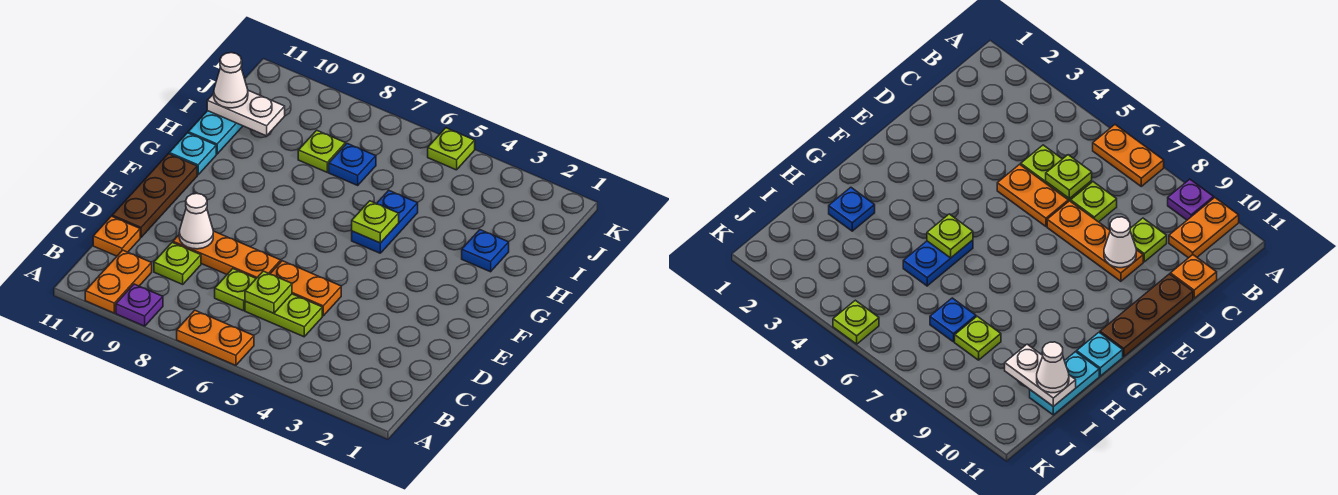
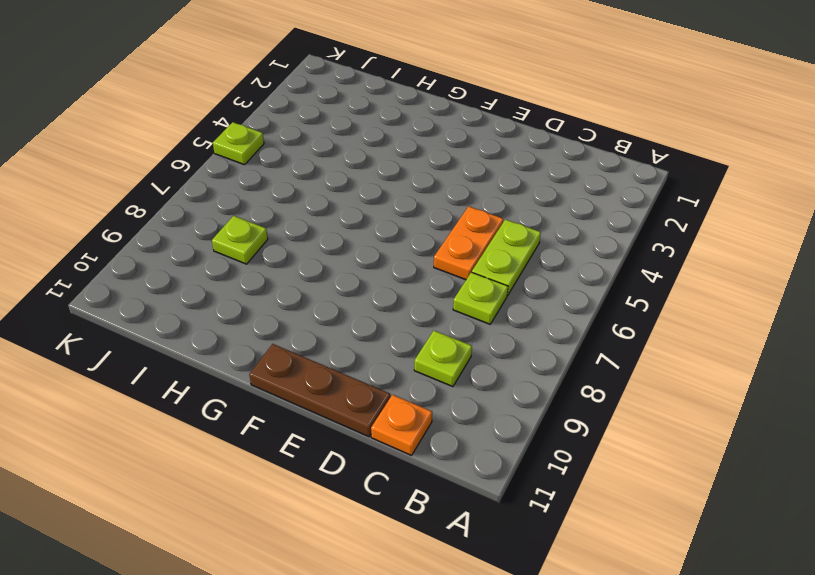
none -> orange plate A6:A7 level 1
none -> purple plate A9 level 1
none -> orange plate A10:B10 level 1

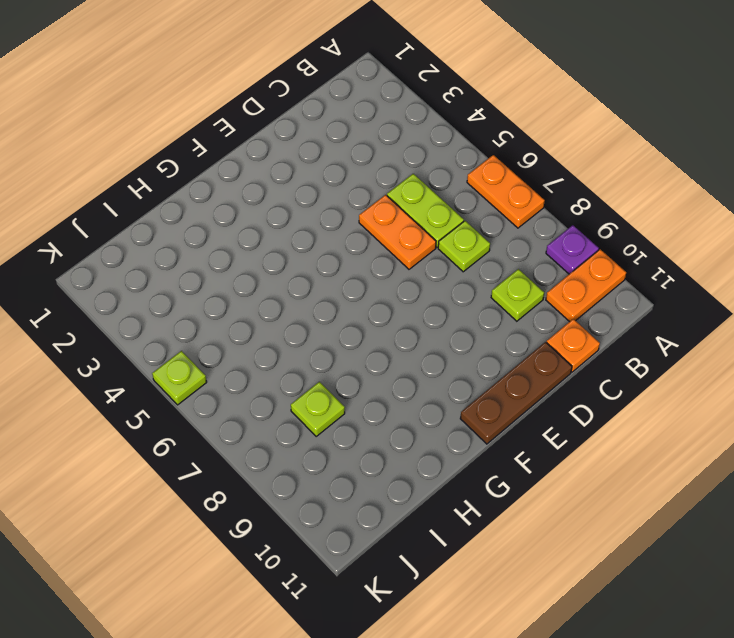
none -> orange plate D7:D9 level 1
none -> blue plate G5:H5 level 1
none -> cyan plate G11 level 1

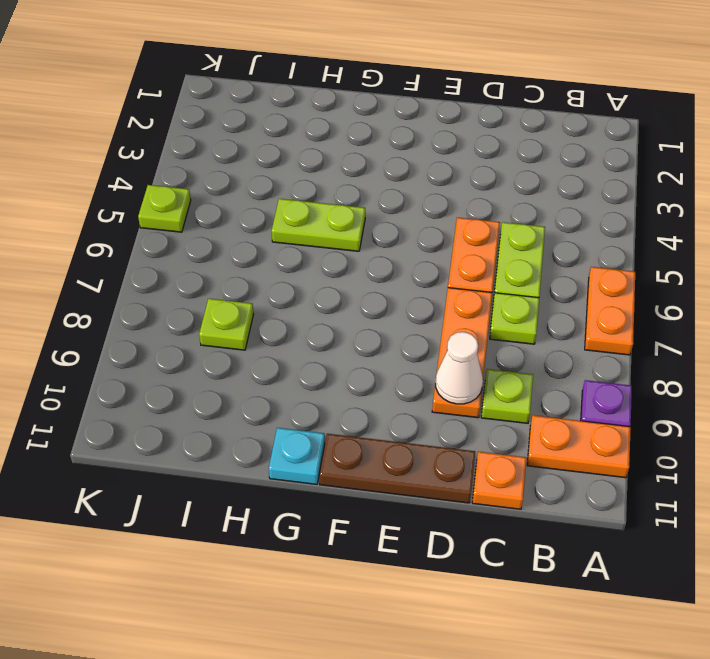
lime plate G5:H5 level 1 -> blue plate G5:H5 level 1
none -> blue plate H2 level 1
none -> cyan plate H11:I11 level 1
none -> blue plate I7 level 1

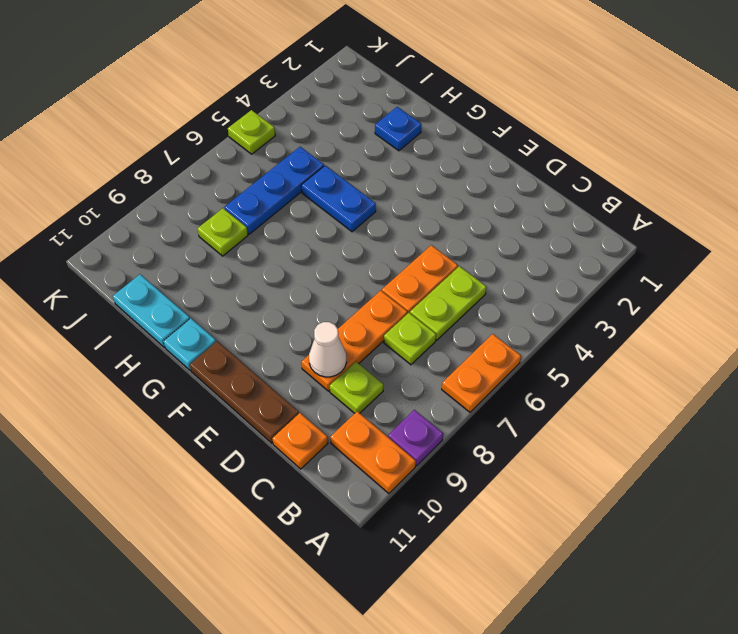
blue plate I5:I7 level 1 -> blue plate I7 level 1
none -> lime plate C6 level 2
none -> lime plate G5 level 2
none -> white plate I10:I11 level 2

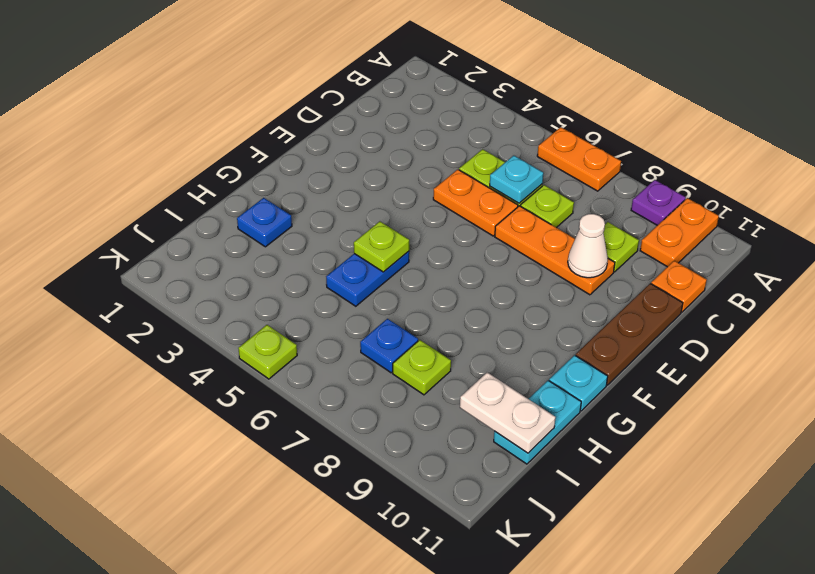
cyan plate C6 level 2 -> lime plate C6 level 2
none -> white cone I11 level 3

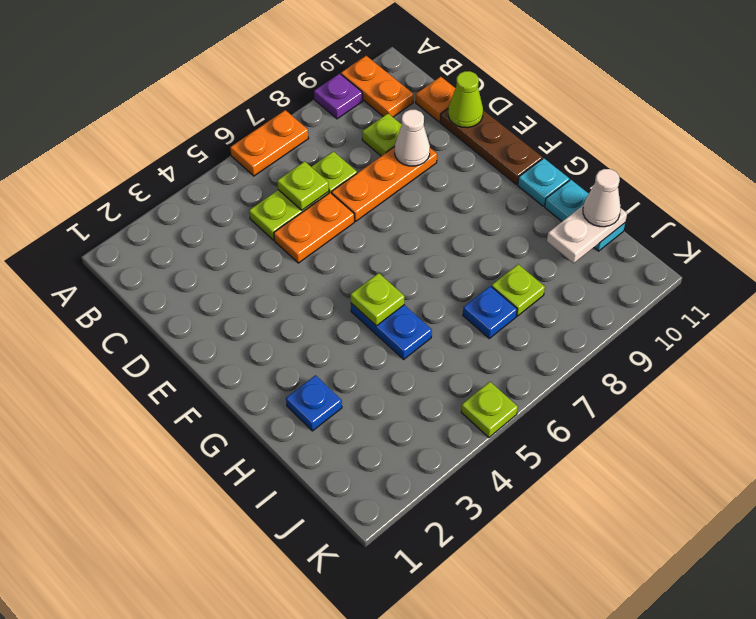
lime cone D11 level 2 -> none

